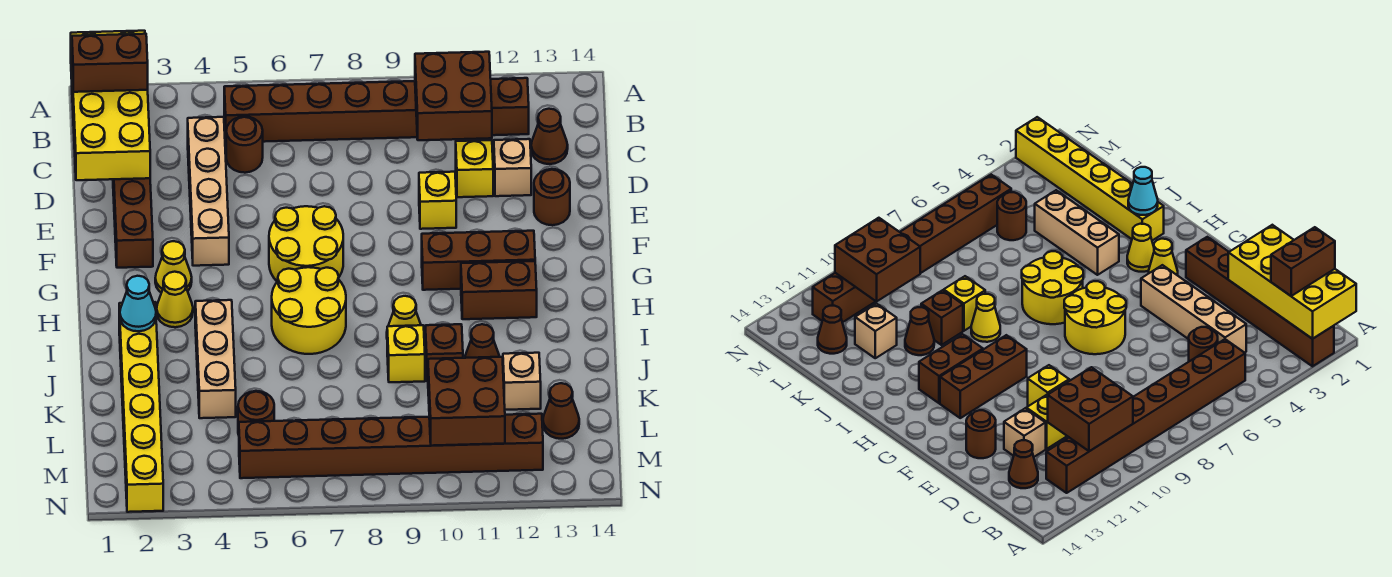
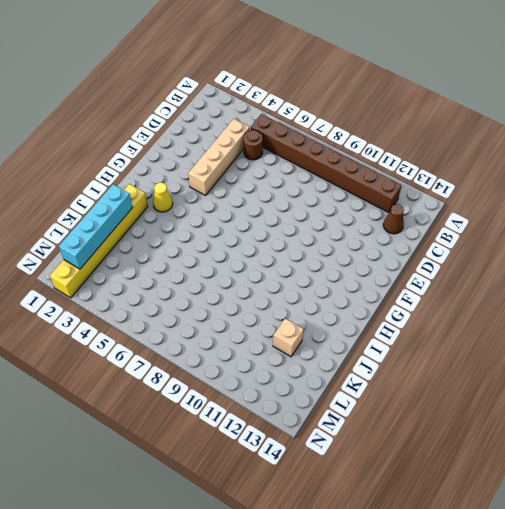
cyan brick J2:M2 level 2 -> none
none -> brown brick A2:F2 level 1
none -> yellow brick D11 level 1
none -> tan brick D12 level 1
none -> yellow brick E10 level 1

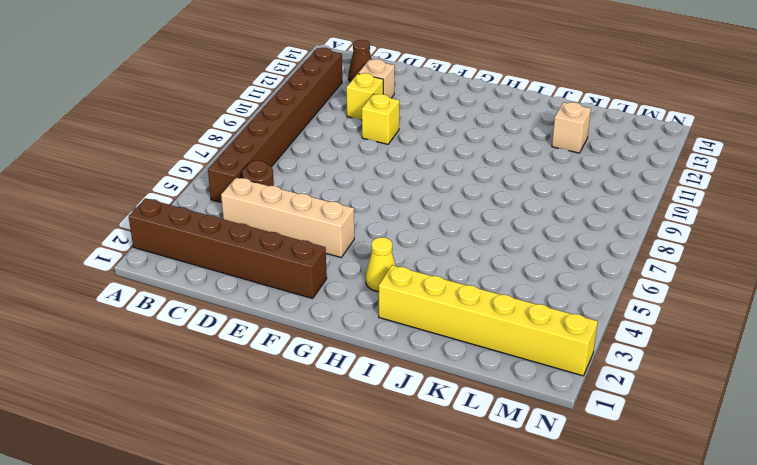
none -> brown round brick E13 level 1
none -> yellow round brick F6:G7 level 1
none -> yellow cone G3 level 1
none -> brown brick G10:G12 level 1

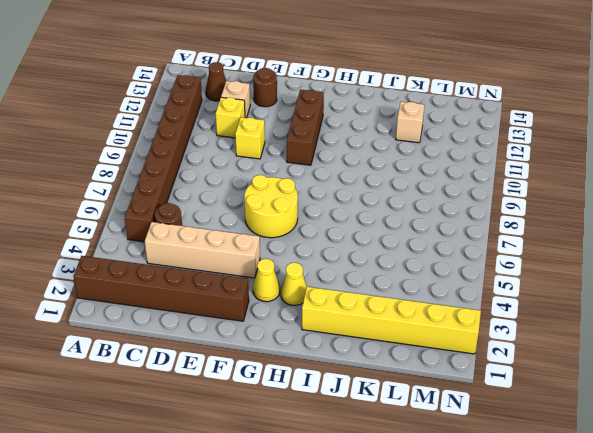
none -> yellow round brick H6:I7 level 1
none -> brown brick H11:H12 level 1
none -> tan brick I4:K4 level 1
none -> yellow cone I9 level 1

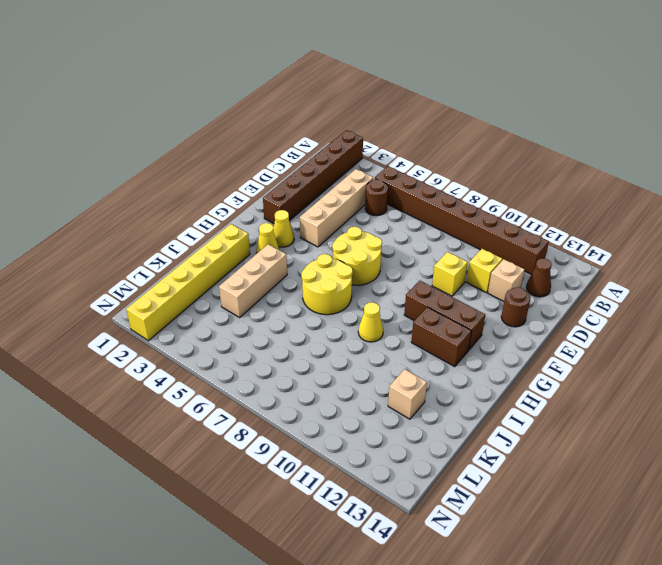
none -> yellow brick J9 level 1
none -> brown brick J10 level 1
none -> brown cone J11 level 1
none -> brown round brick L5 level 1

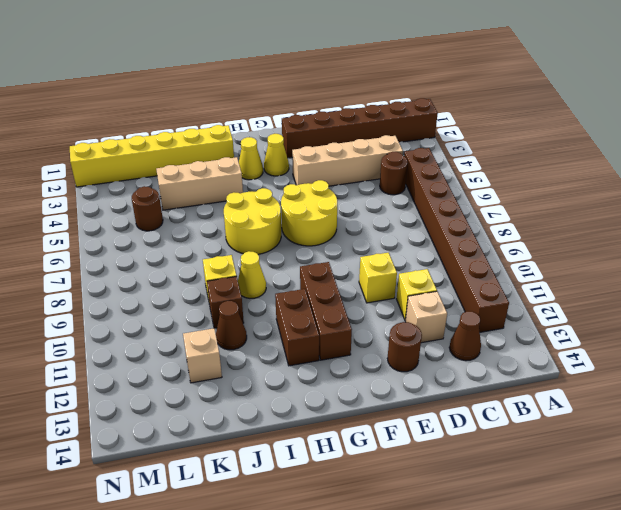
none -> brown cone L13 level 1
none -> brown brick M5:M12 level 1
none -> yellow brick A1:D2 level 2
none -> brown brick B10:C11 level 2

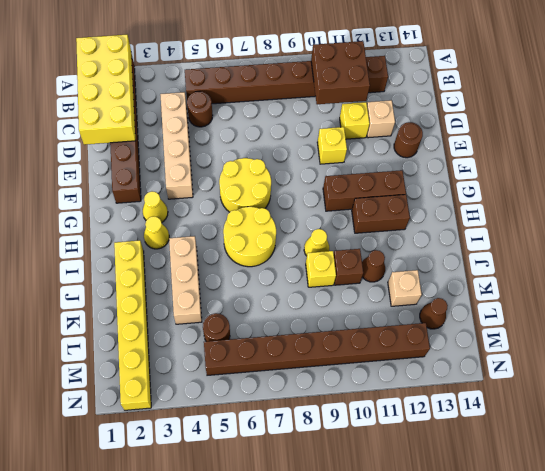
none -> brown cone C13 level 1
none -> cyan cone I2 level 2
none -> brown brick L10:M11 level 2
none -> brown brick B1:B2 level 3

